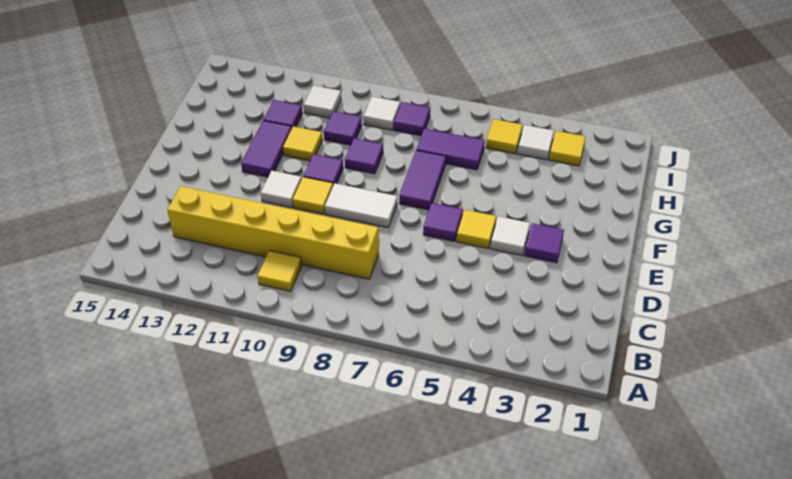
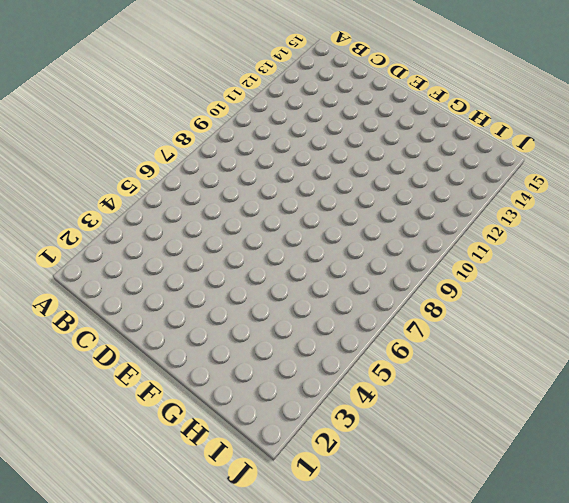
none -> yellow tile B10 level 1
none -> yellow brick C8:C13 level 1
none -> purple tile E3 level 1

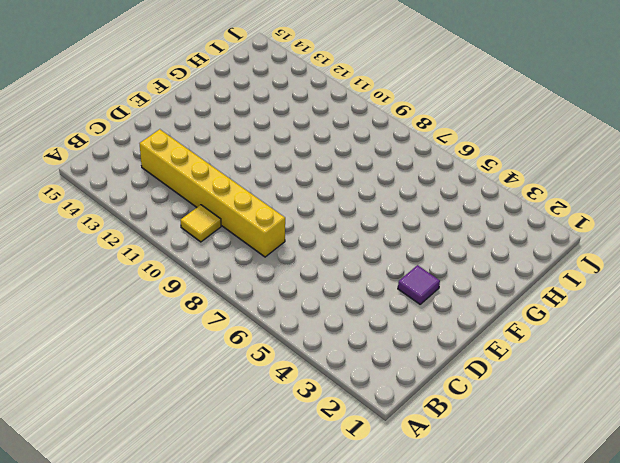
none -> white tile E4 level 1
none -> yellow tile E5 level 1
none -> purple tile E6 level 1

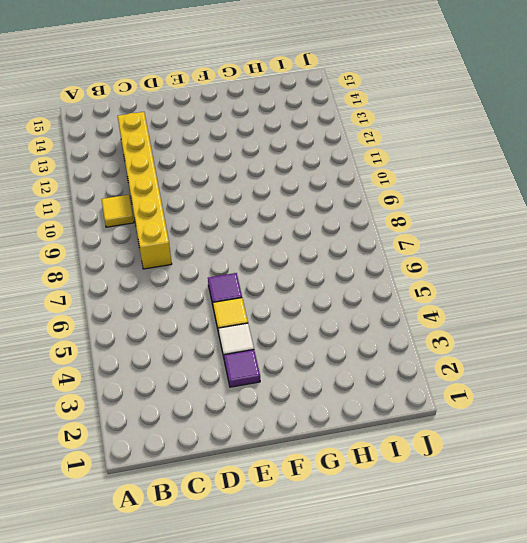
none -> white tile E8:E9 level 1
none -> yellow tile E10 level 1
none -> white tile E11 level 1

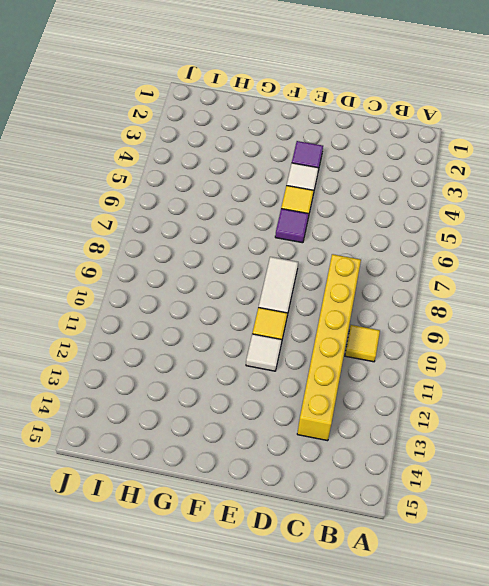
none -> purple tile F7:G7 level 1
none -> purple tile F10 level 1
none -> purple tile F12:G12 level 1

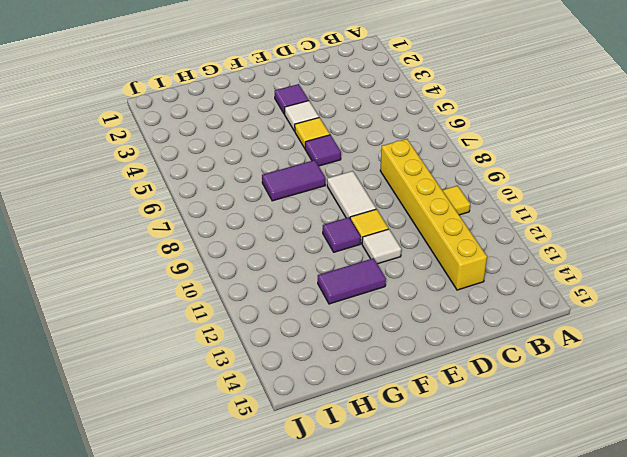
none -> purple tile G9 level 1
none -> yellow tile G11 level 1
none -> purple tile H6:H7 level 1

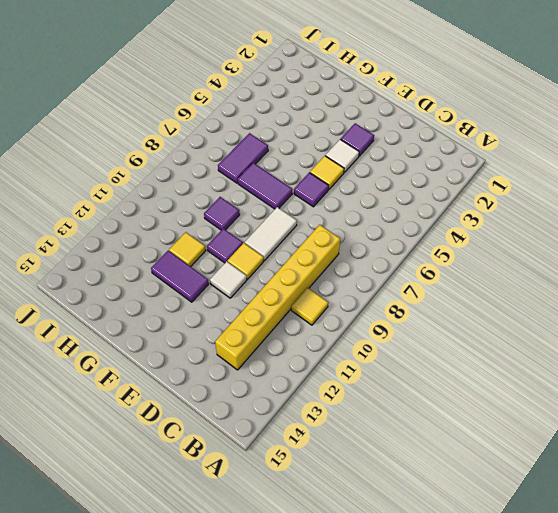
none -> purple tile H10 level 1
none -> purple tile H12 level 1
none -> yellow tile I3 level 1

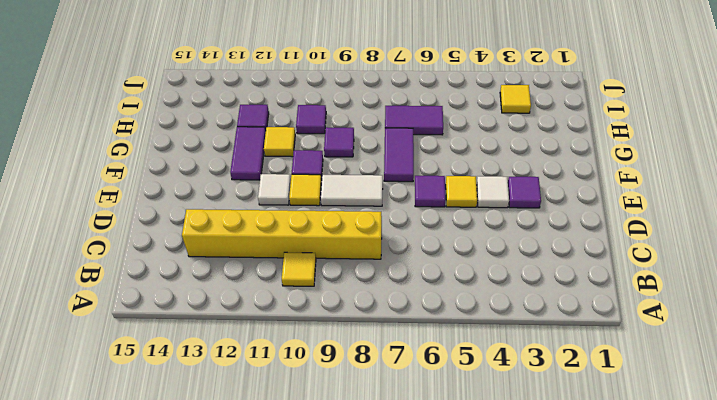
none -> white tile I4 level 1
none -> yellow tile I5 level 1
none -> purple tile I8 level 1

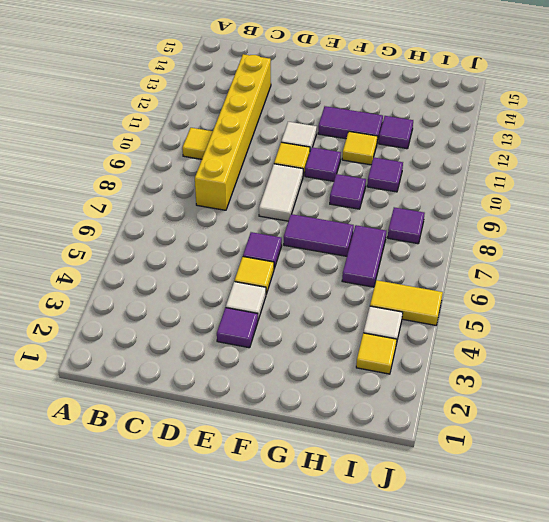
yellow tile I5:J5 level 1 -> yellow tile I5 level 1
none -> white tile I9 level 1
none -> white tile I11 level 1

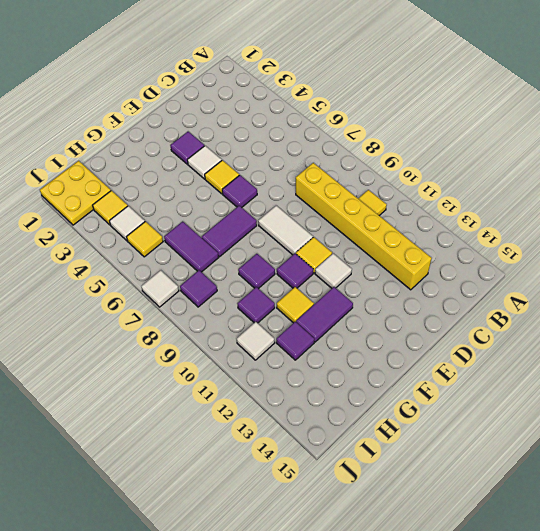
yellow plate I1:J2 level 1 -> none
white tile J7 level 1 -> white tile I9 level 1

